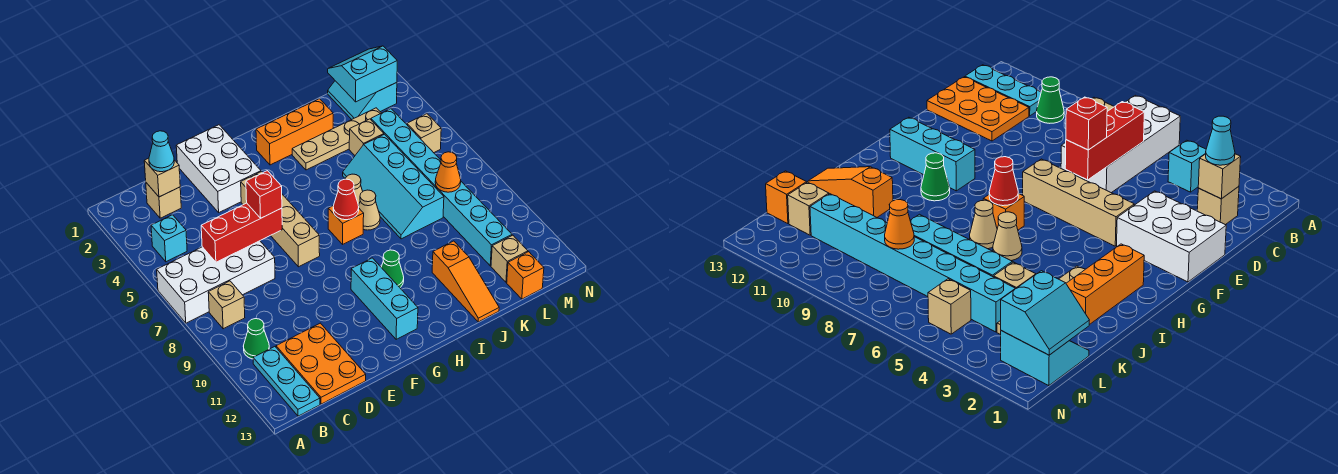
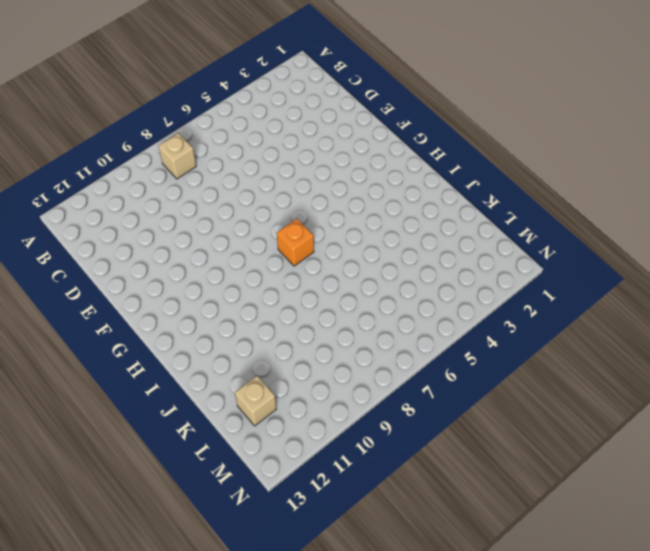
none -> white brick A6:D7 level 1
none -> cyan brick B4 level 1
none -> green cone B10 level 1
none -> cyan plate B11:B13 level 1

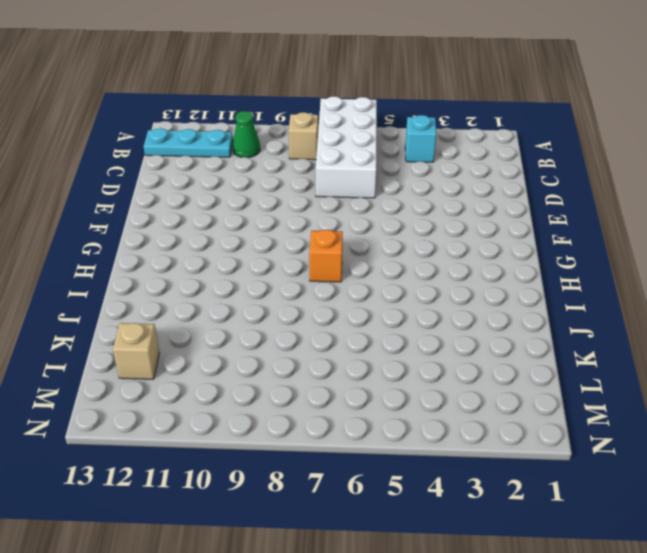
none -> tan brick C2 level 1
none -> orange plate C11:D13 level 1
none -> white brick E1:F3 level 1
none -> tan brick F4:F7 level 1

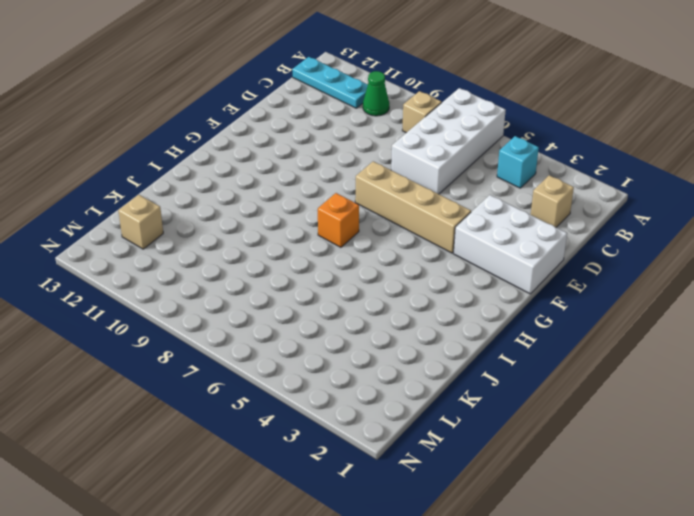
none -> orange plate C11:D13 level 1
none -> cyan brick G10:G12 level 1
none -> orange brick H2:J2 level 1
none -> green cone H10 level 1

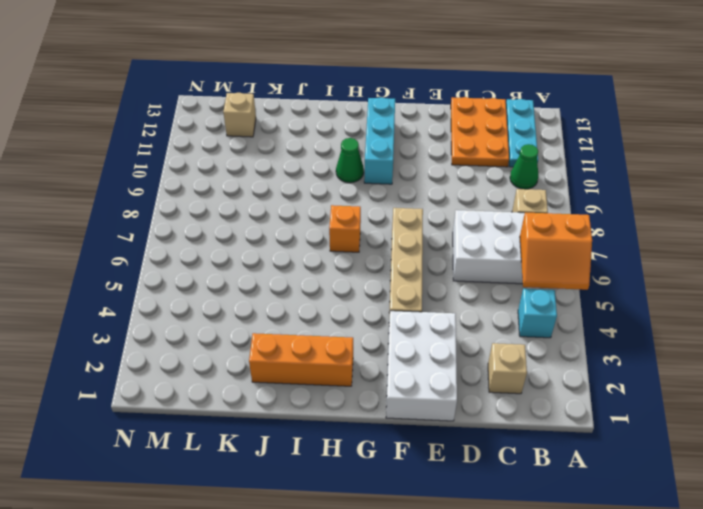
orange slope A5:B6 level 2 top 6 -> none
none -> tan plate I3:L3 level 1
none -> tan cone I6 level 1
none -> tan cone I7 level 1
none -> cyan slope J5:K8 level 1 top K

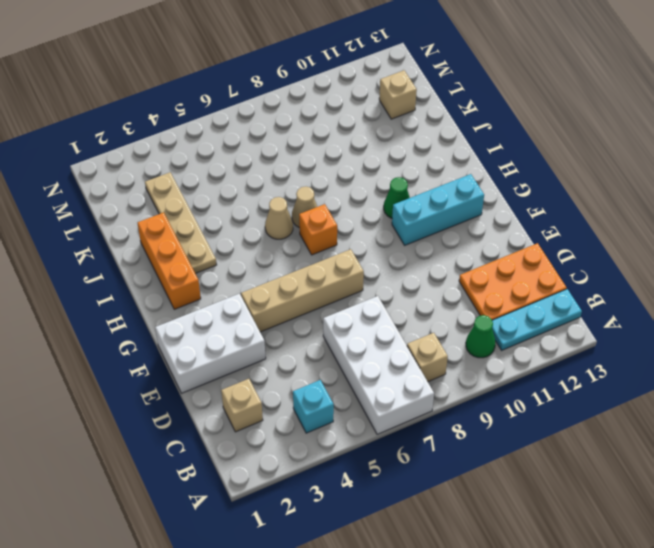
none -> cyan slope J5:K8 level 1 top K
none -> orange slope J11:J13 level 1 top 11
none -> tan brick K4 level 1
none -> cyan slope L1:M2 level 1 top M

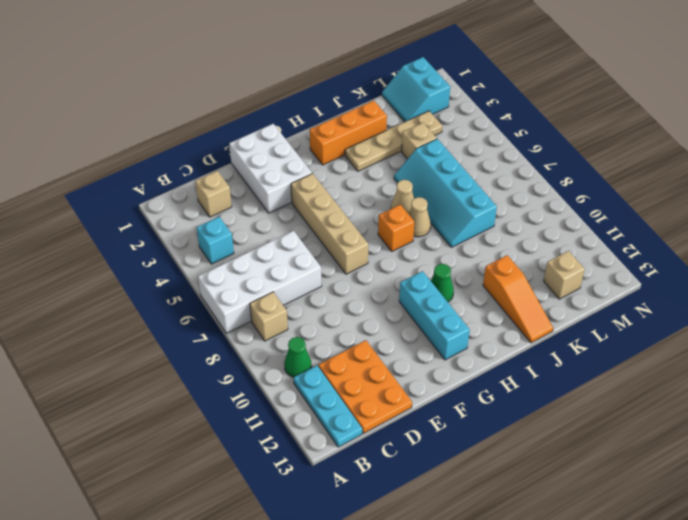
none -> cyan brick L4:L11 level 1
none -> orange brick L13 level 1
none -> tan brick M5 level 1
none -> tan brick C2 level 2

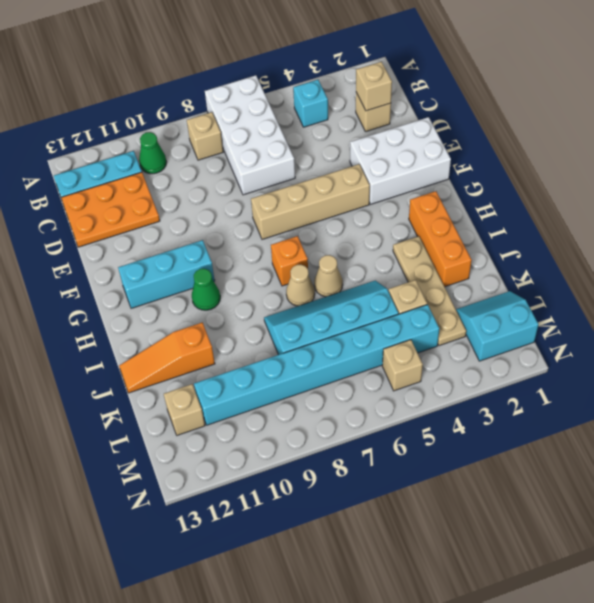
none -> orange brick L13 level 1
none -> red brick C6:E6 level 2
none -> red cone H7 level 2
none -> cyan slope L1:M2 level 2 top 2

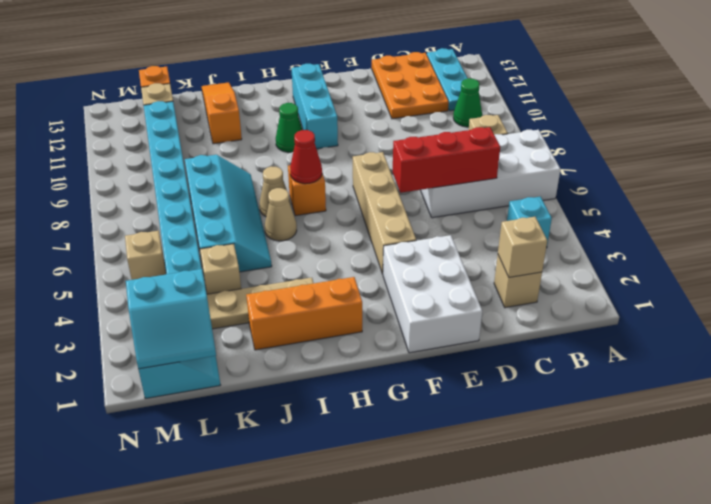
none -> orange cone L8 level 2
none -> cyan cone C2 level 3
none -> red brick E6 level 3

